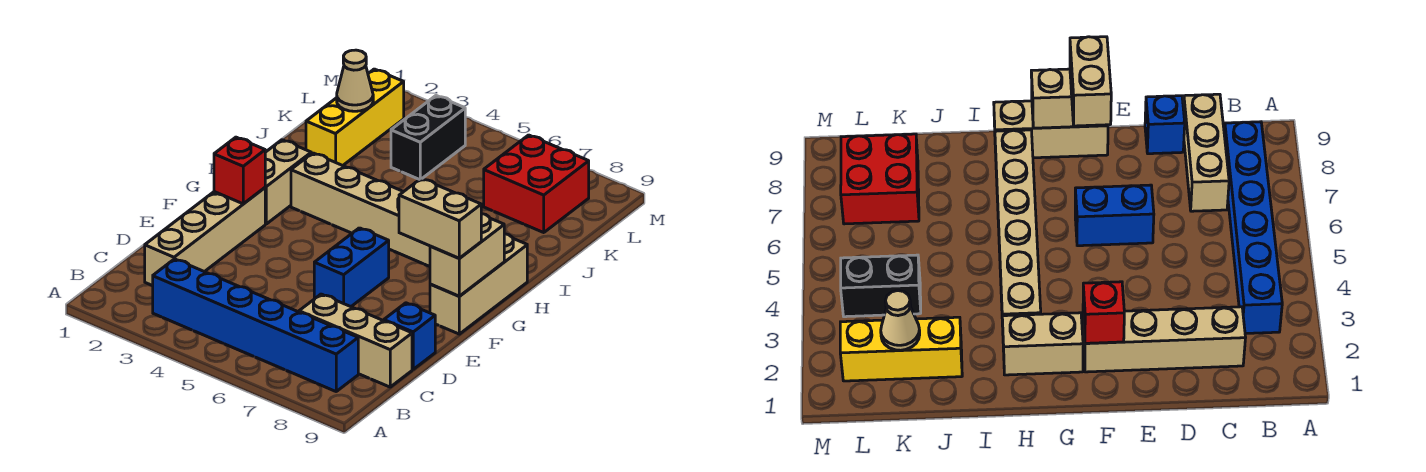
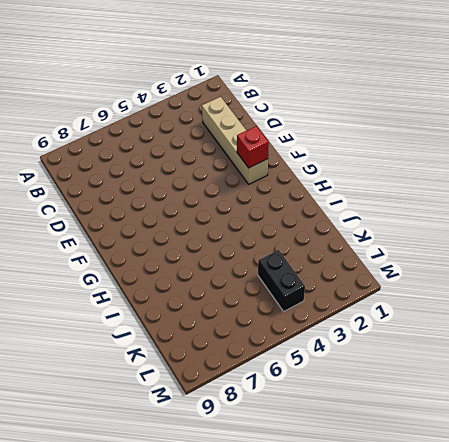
none -> blue brick B3:B8 level 1
none -> tan brick C7:C9 level 1
none -> blue brick D9 level 1

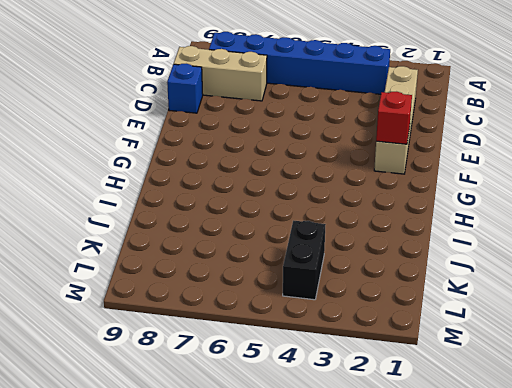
none -> blue brick E6:F6 level 1
none -> tan brick F9:H9 level 1
none -> tan brick G2:H2 level 1

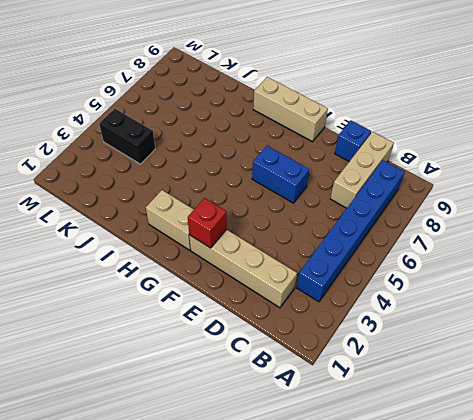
none -> tan brick H3:H8 level 1
none -> yellow brick J2:L2 level 1
none -> red brick K7:L8 level 1

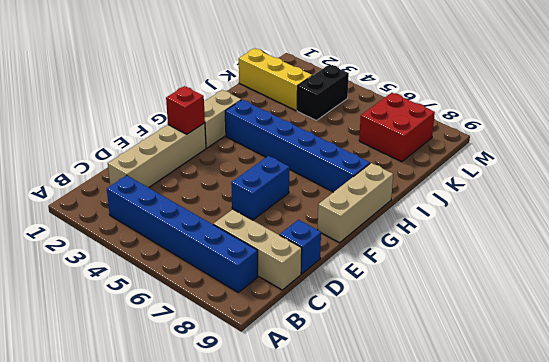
blue brick H3:H8 level 1 -> tan brick H3:H8 level 1
yellow brick K1:K3 level 1 -> yellow brick J2:L2 level 1
none -> tan brick F9:G9 level 2
none -> tan cone K2 level 2
none -> tan brick F8:F9 level 3

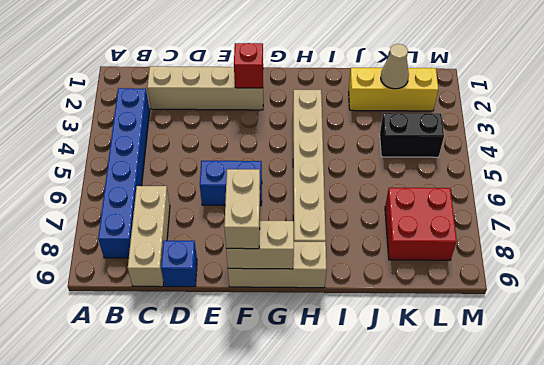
none -> tan brick G2:H2 level 1

